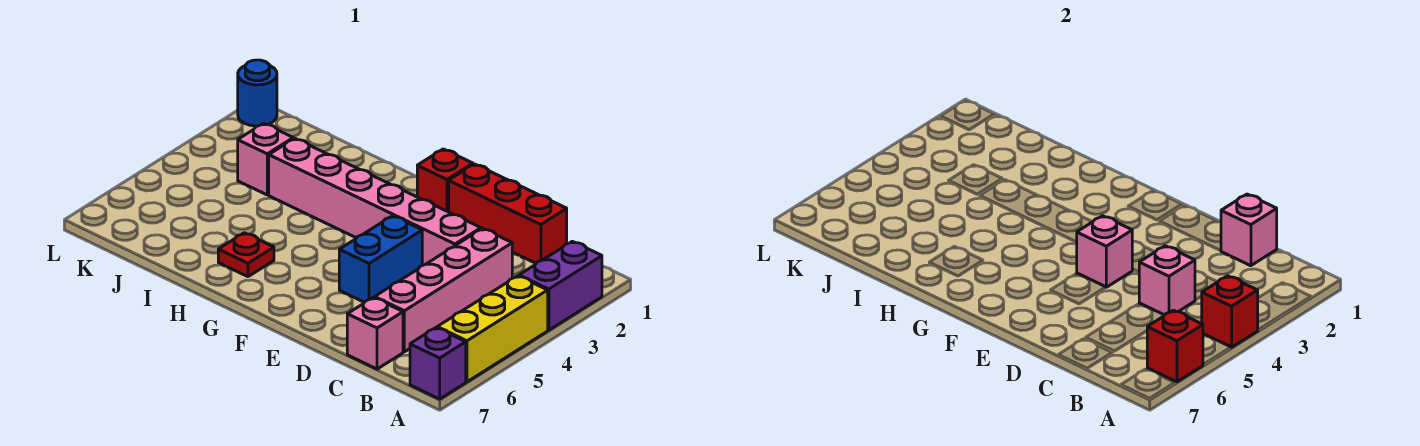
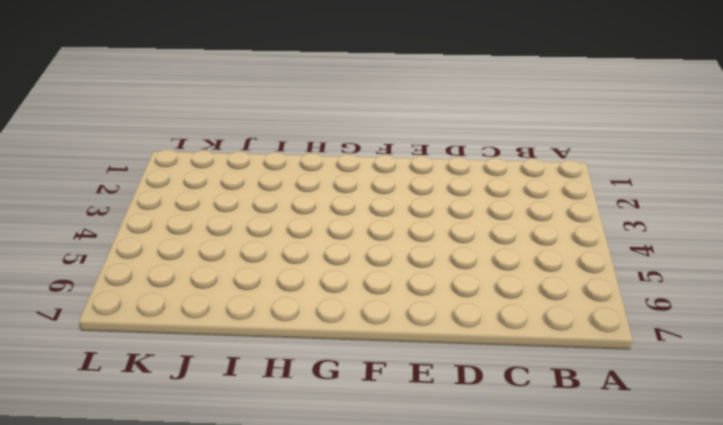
none -> purple brick A2:A3 level 1
none -> yellow brick A4:A6 level 1
none -> purple brick A7 level 1

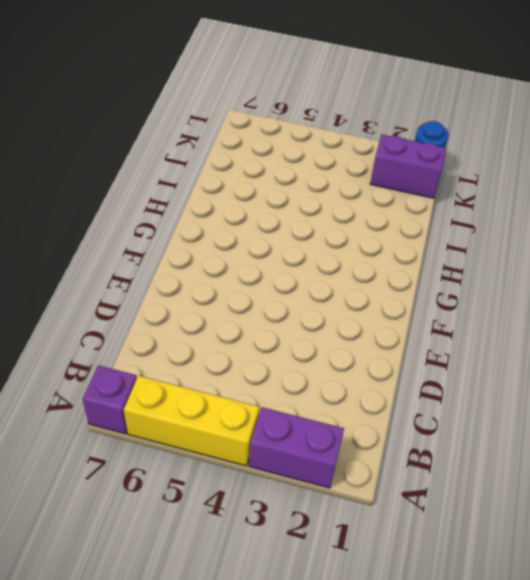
purple brick K1:K2 level 1 -> none
none -> red brick C1:E1 level 1
none -> pink brick C3:C6 level 1
none -> pink brick C7 level 1

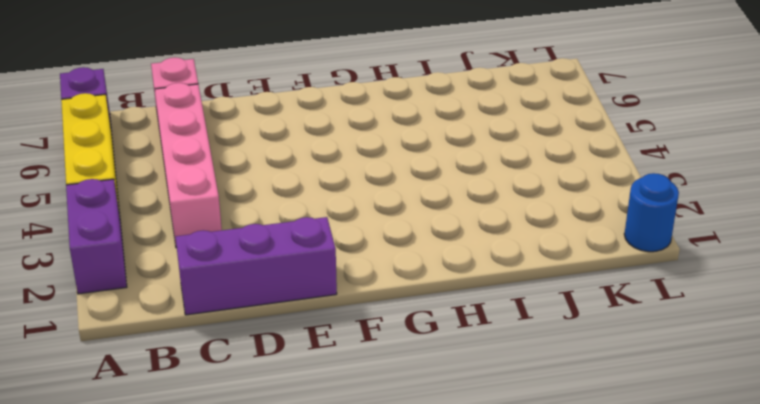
purple brick C1:E1 level 1 -> red brick C1:E1 level 1
none -> pink brick D3:I3 level 1
none -> blue brick E4:E5 level 1
none -> red brick F1 level 1

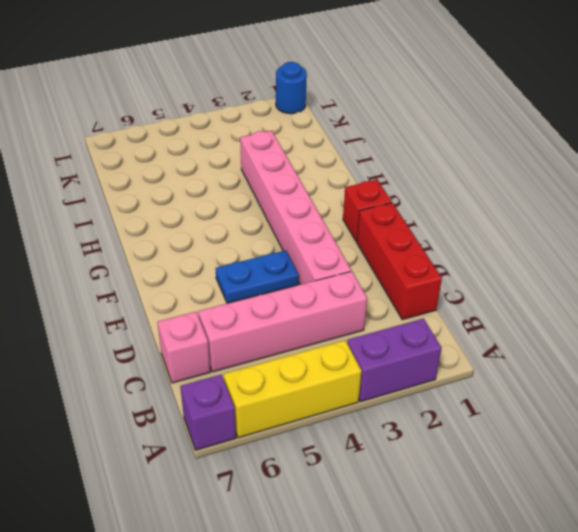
blue plate E4:E5 level 1 -> blue brick E4:E5 level 1
none -> red plate H6 level 1
none -> pink brick J3 level 1
none -> red brick A4 level 2

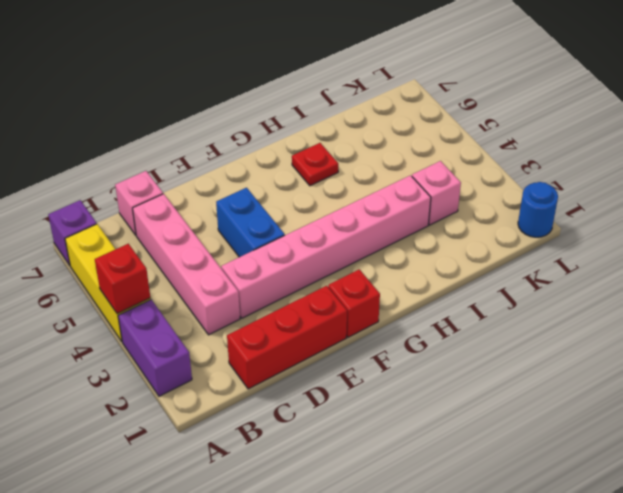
none -> red brick A6 level 2
none -> pink brick C1 level 2
none -> pink brick C4 level 2

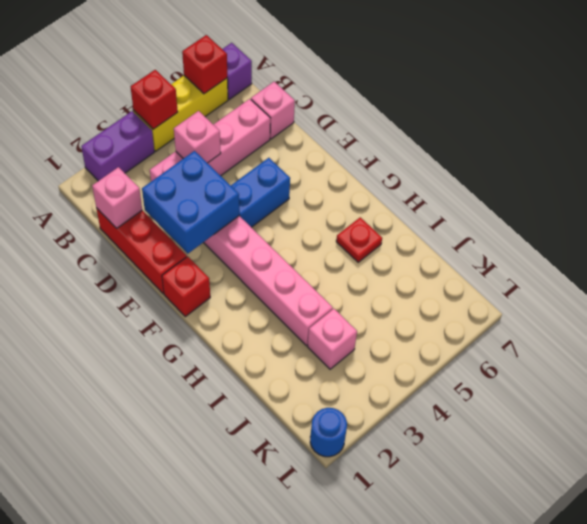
blue brick D2:E3 level 2 -> none
none -> pink brick E4 level 2

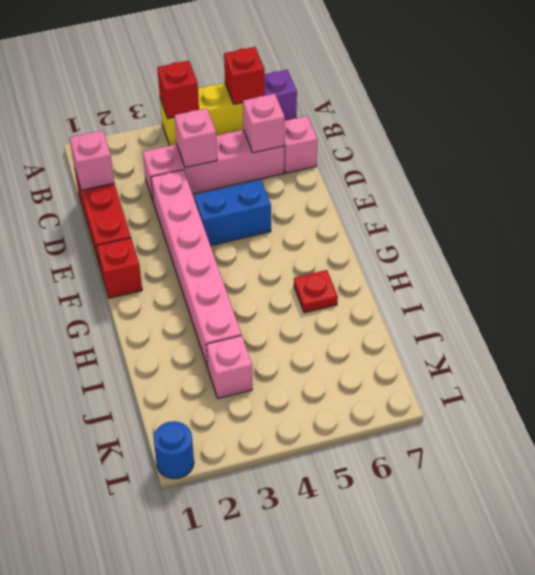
pink brick C6 level 2 -> pink brick E4 level 2
none -> purple brick A2:A3 level 1

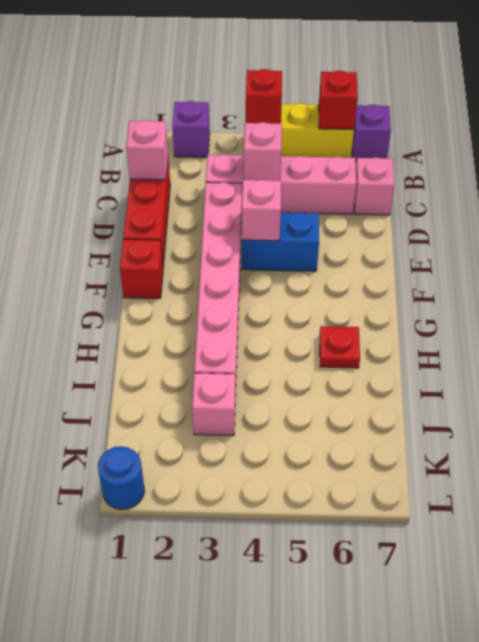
purple brick A2 level 1 -> purple brick A2:A3 level 1

